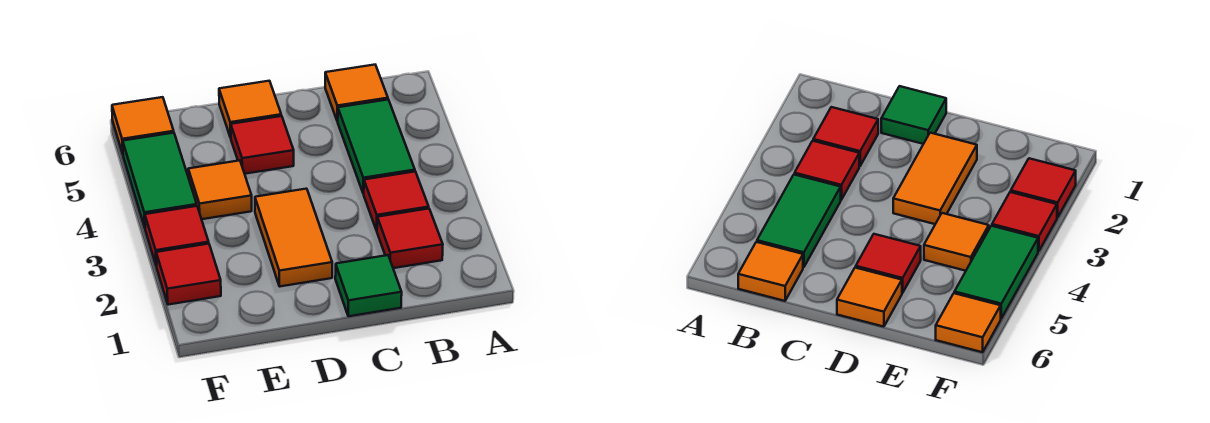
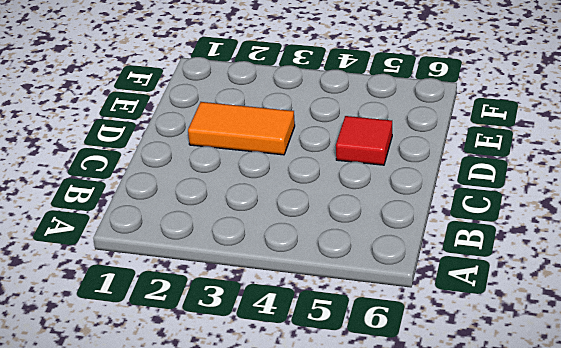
none -> red tile B2 level 1
none -> red tile B3 level 1
none -> green tile B4:B5 level 1

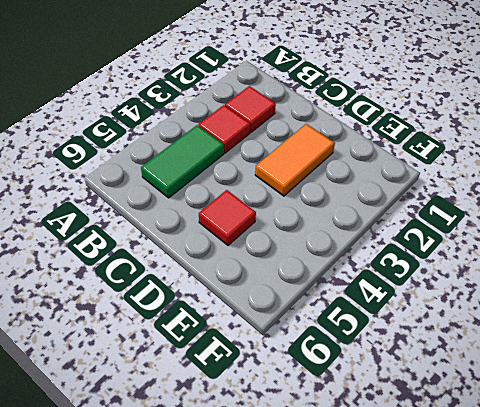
none -> orange tile B6 level 1
none -> green tile C1 level 1
none -> orange tile D6 level 1

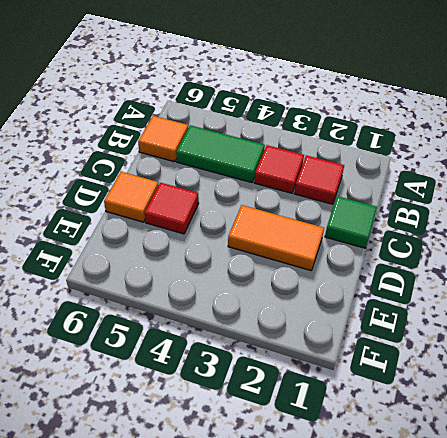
none -> orange tile E4 level 1
none -> red tile F2 level 1
none -> red tile F3 level 1

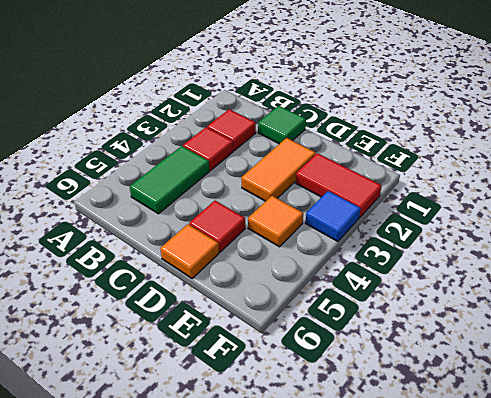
red tile E2:F2 level 1 -> red tile F2 level 1
blue tile F3 level 1 -> red tile F3 level 1
none -> orange tile B6 level 1
none -> green tile F4:F5 level 1
none -> orange tile F6 level 1

